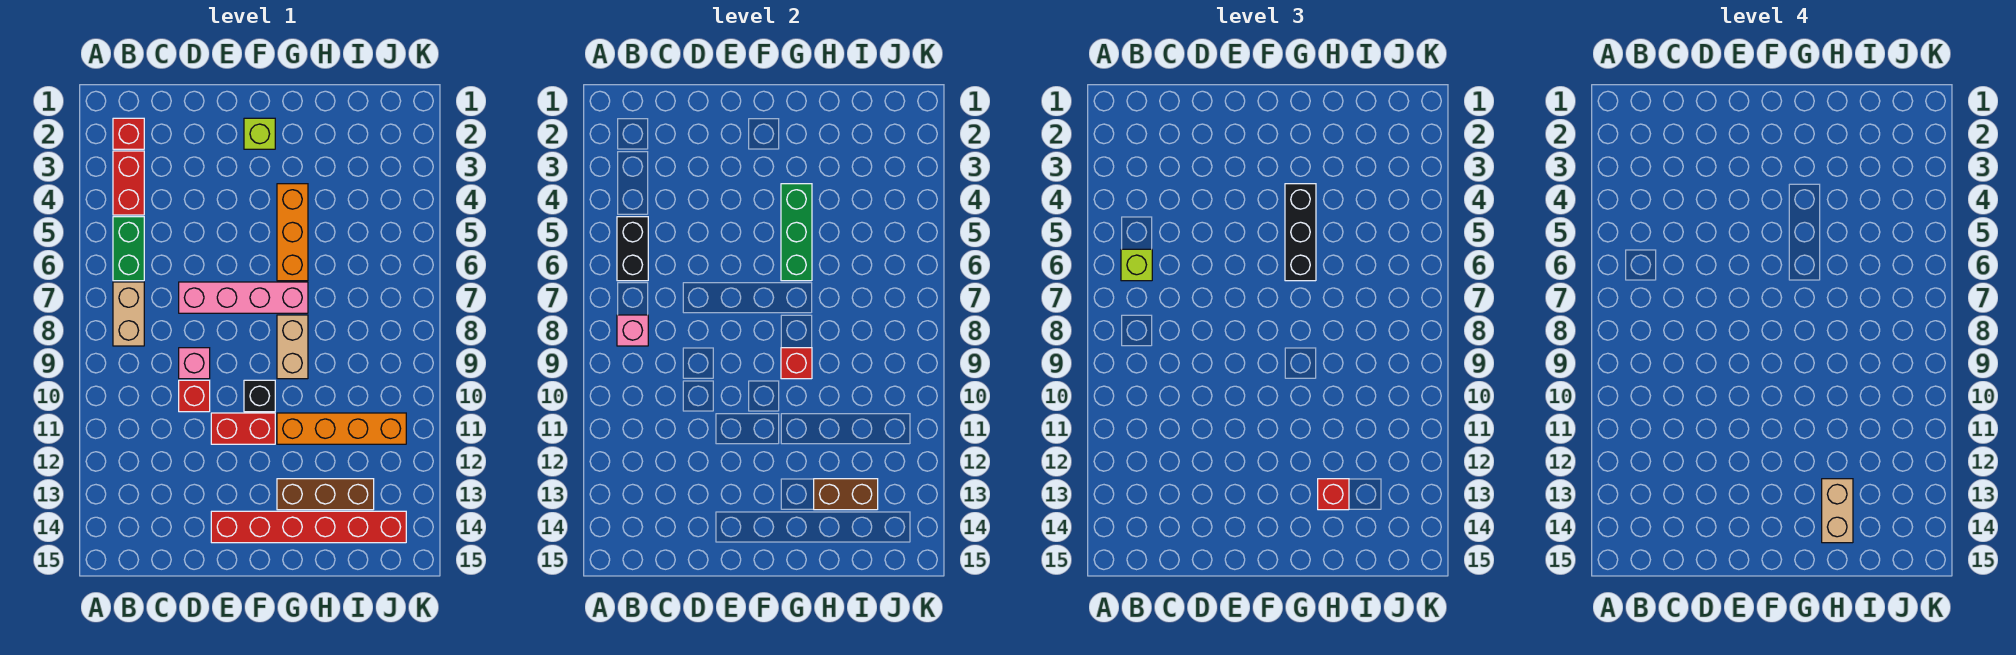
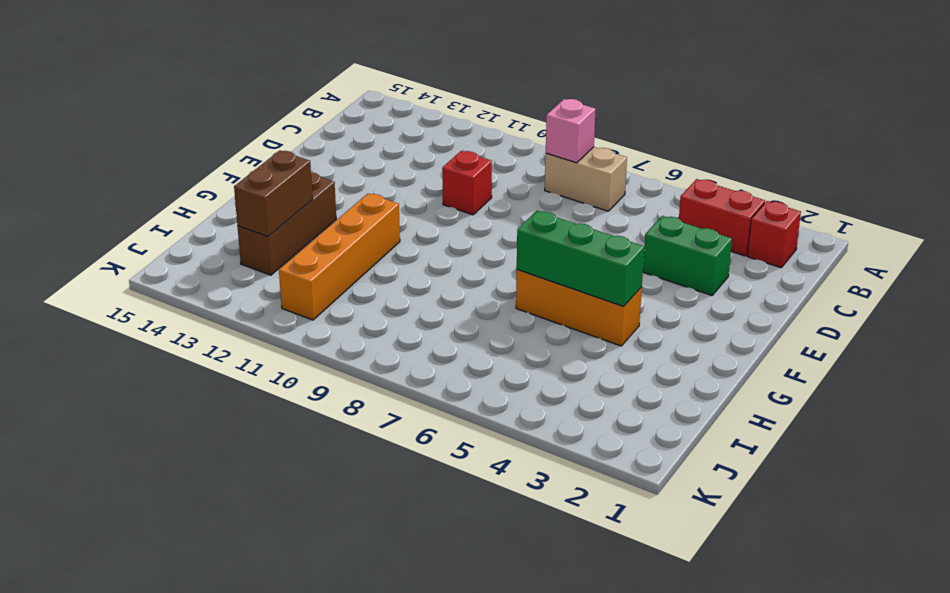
green brick D3:D4 level 1 -> green brick B5:B6 level 1
none -> pink brick D7:G7 level 1
none -> pink brick D9 level 1
none -> red brick E11:F11 level 1

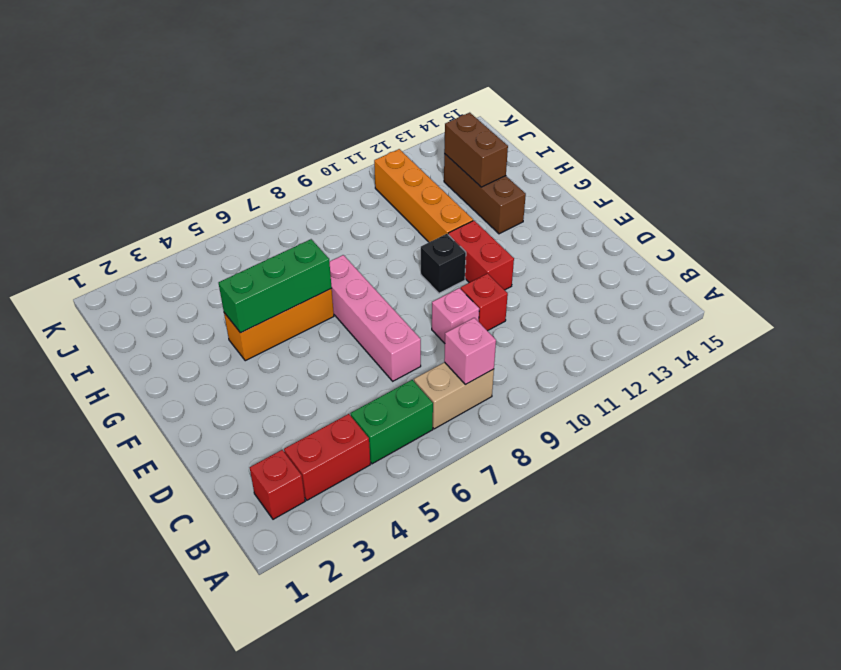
none -> red brick E14:J14 level 1
none -> lime brick F2 level 1
none -> tan brick G8:G9 level 1

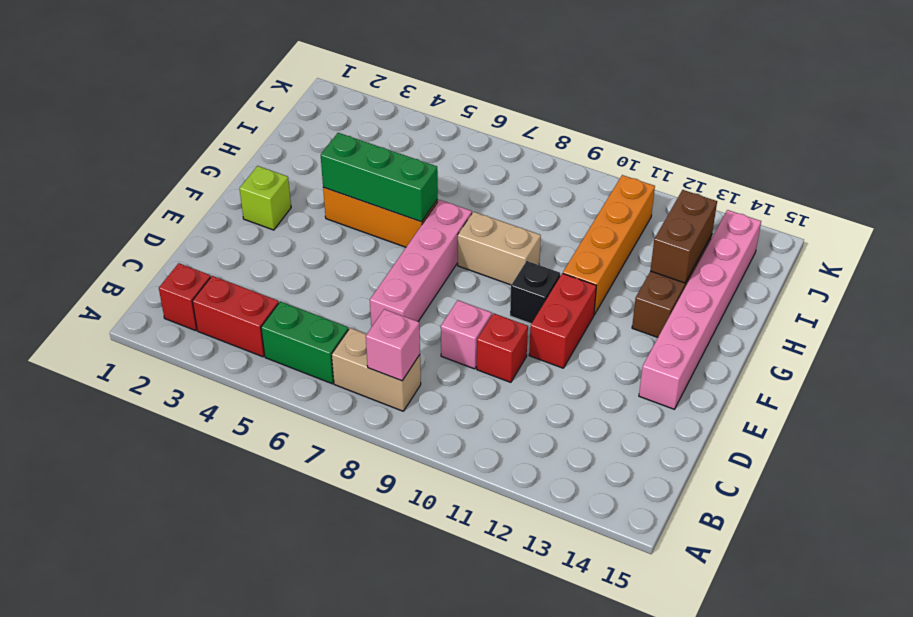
pink brick E14:J14 level 1 -> red brick E14:J14 level 1
none -> black brick B5:B6 level 2
none -> red brick G9 level 2
none -> lime brick B6 level 3

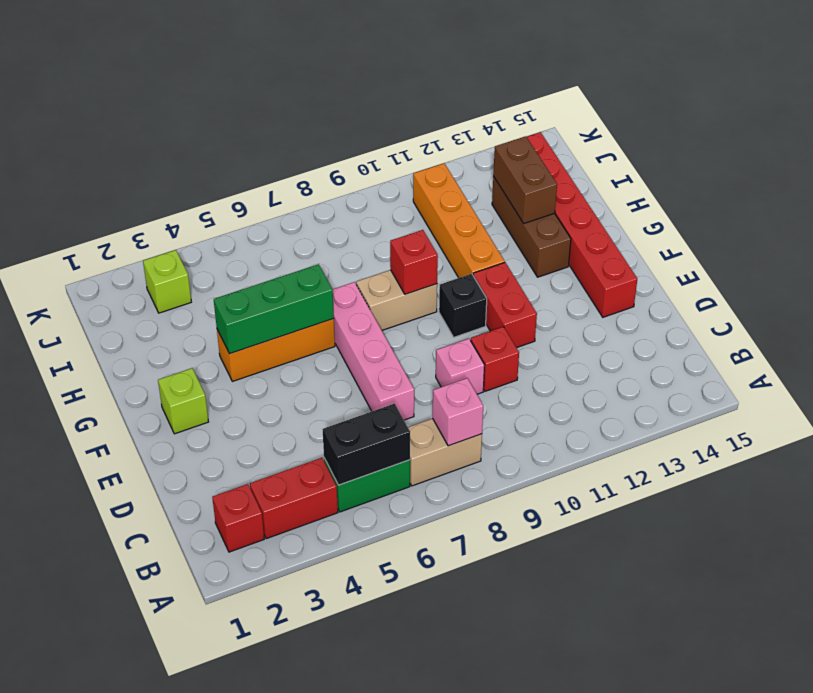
lime brick J3 level 1 -> lime brick B6 level 3
none -> black brick G4:G6 level 3
none -> red brick H13 level 3
none -> tan brick H13:H14 level 4

